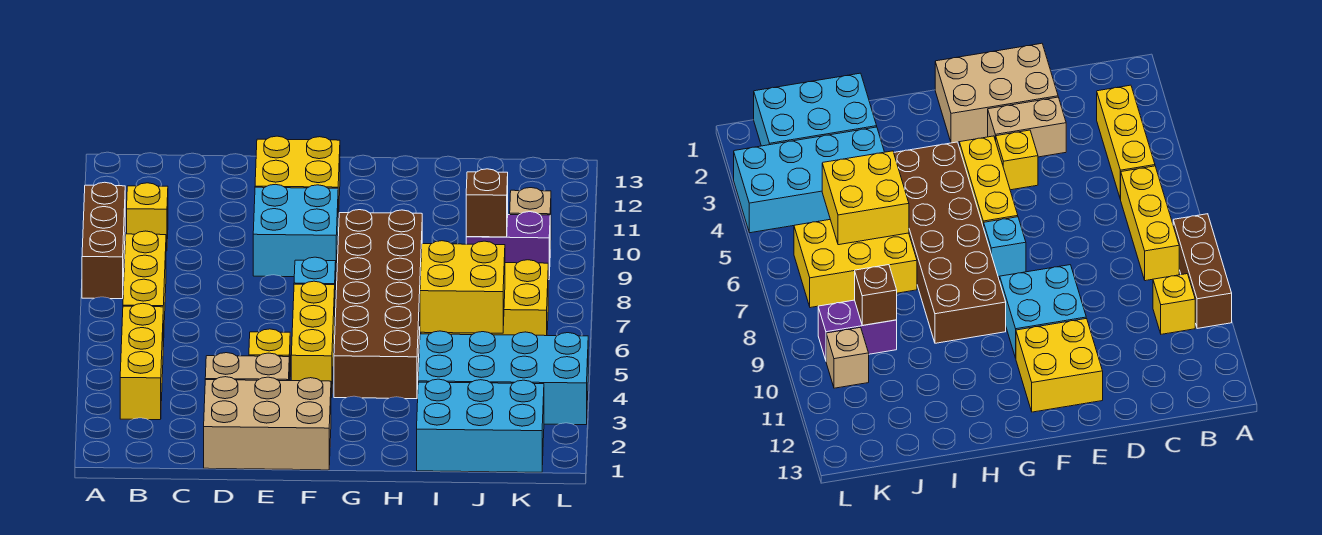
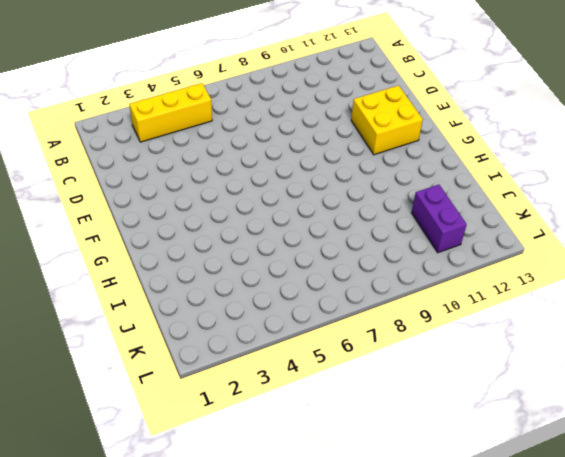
purple brick J11:K11 level 1 -> purple brick J9:K9 level 1
none -> brown brick A8:A10 level 1
none -> yellow brick B6:B8 level 1
none -> yellow brick B10 level 1

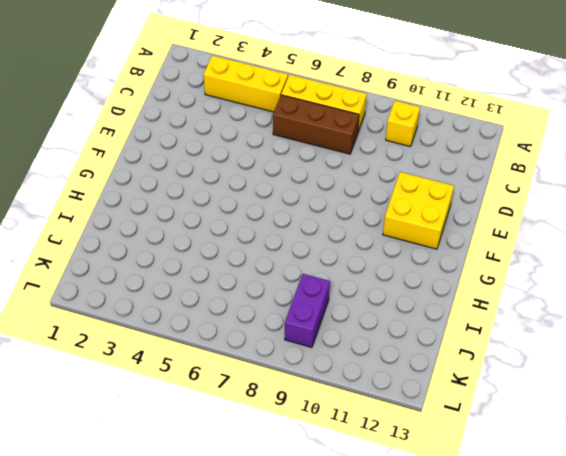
brown brick C6:C8 level 1 -> brown brick A8:A10 level 1
none -> tan brick D1:F2 level 1
none -> tan brick D3:E3 level 1
none -> yellow brick E4 level 1

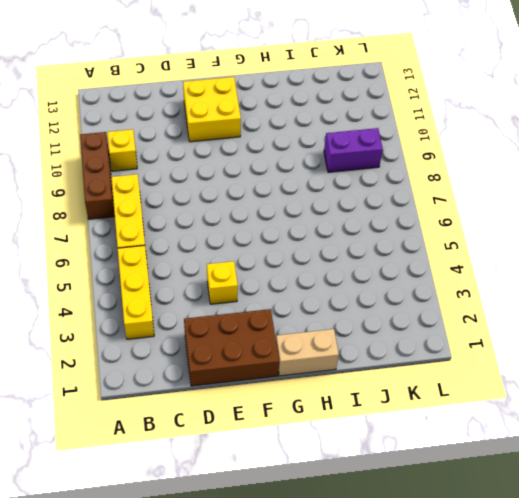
brown brick D1:F2 level 1 -> tan brick D1:F2 level 1
tan brick G1:H1 level 1 -> tan brick D3:E3 level 1
none -> cyan brick E9:F10 level 1
none -> yellow brick F4:F6 level 1
none -> cyan brick F7 level 1

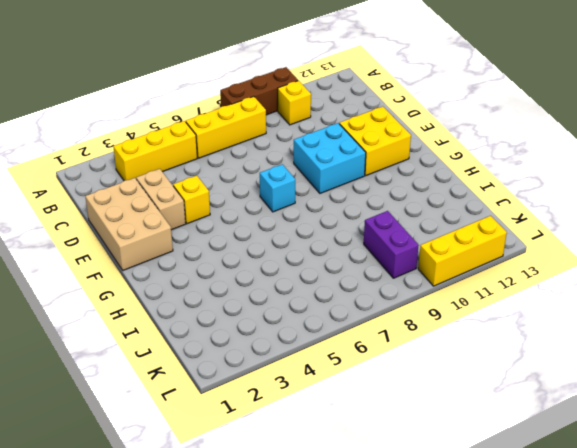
yellow brick L10:L12 level 1 -> yellow brick F4:F6 level 1
none -> brown brick G4:H9 level 1
none -> cyan brick I1:K2 level 1
none -> cyan brick I3:L4 level 1

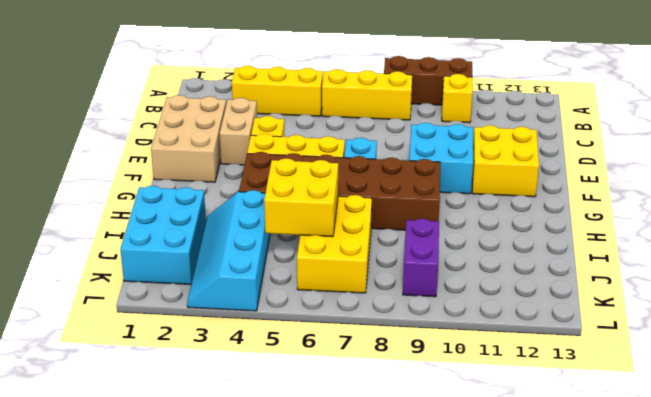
cyan slope I3:L4 level 1 top 4 -> cyan brick I3:L4 level 1
none -> tan brick K10 level 1
none -> brown brick J9 level 2

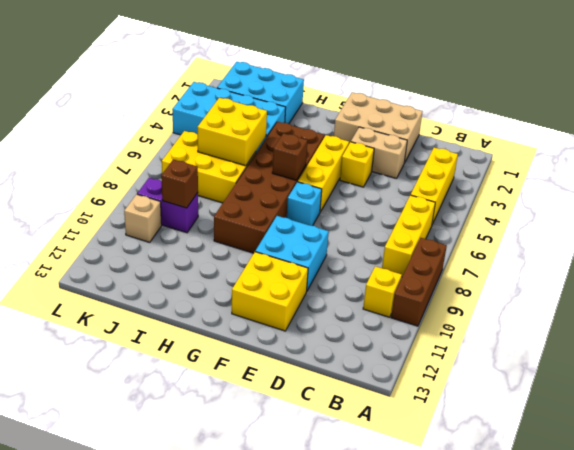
brown brick G6 level 2 -> none

